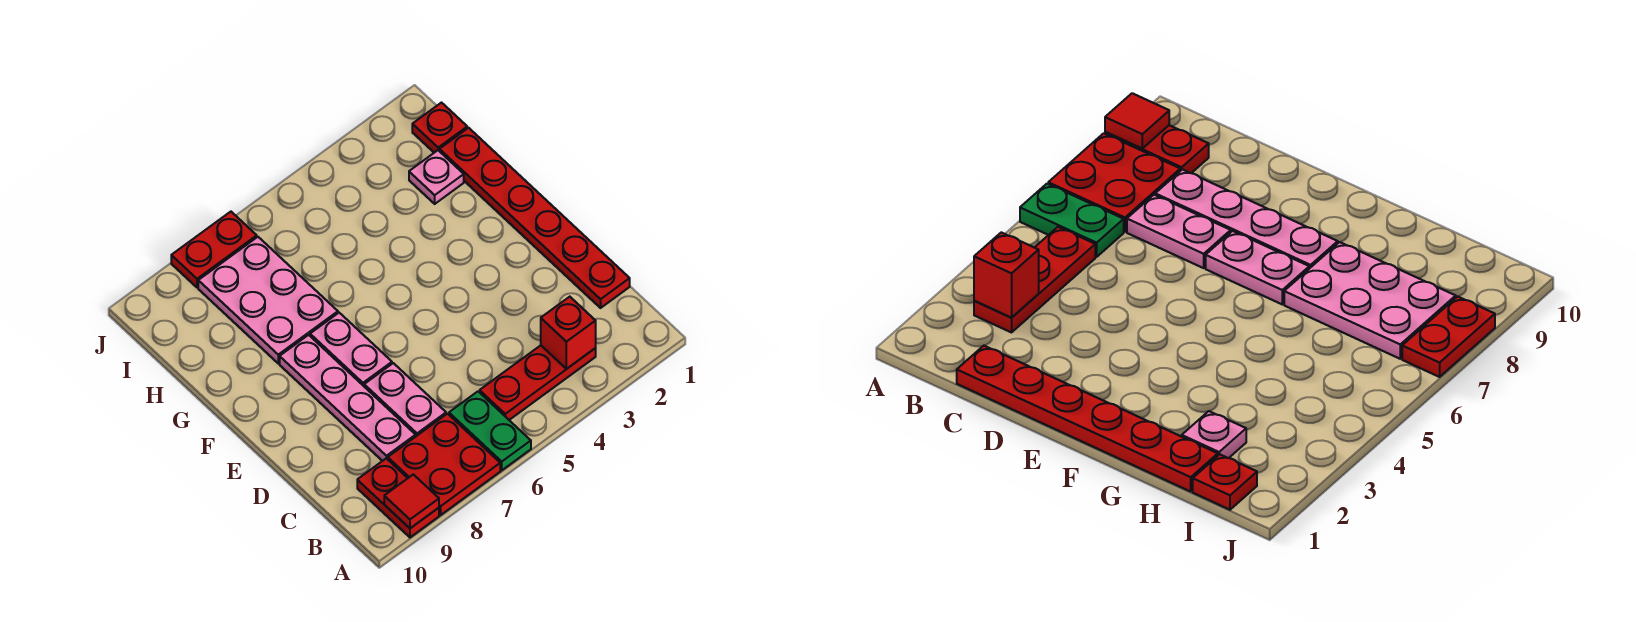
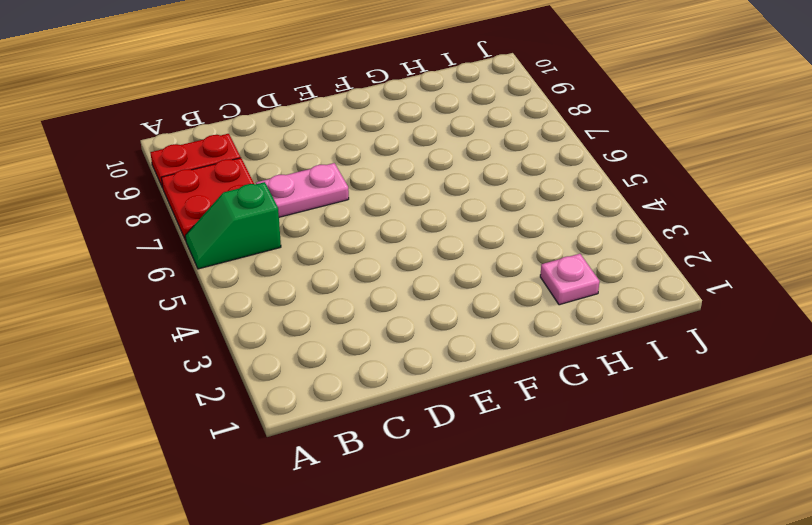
green slope A6:B6 level 1 top B -> green plate A6:B6 level 1
none -> red plate B3:B5 level 1
none -> red plate C1:H1 level 1
none -> pink plate C8:F8 level 1

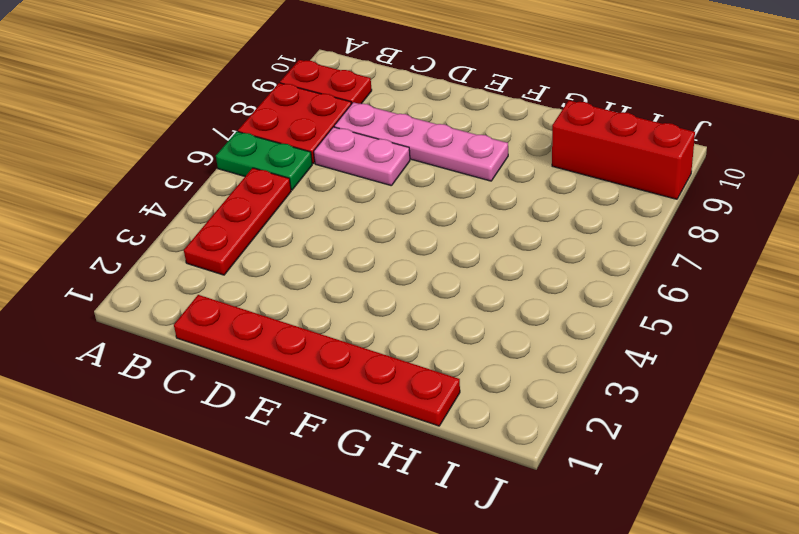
red brick H9:J9 level 1 -> none
none -> pink plate E7:F7 level 1
none -> pink plate G7:I8 level 1
none -> pink plate H2 level 1

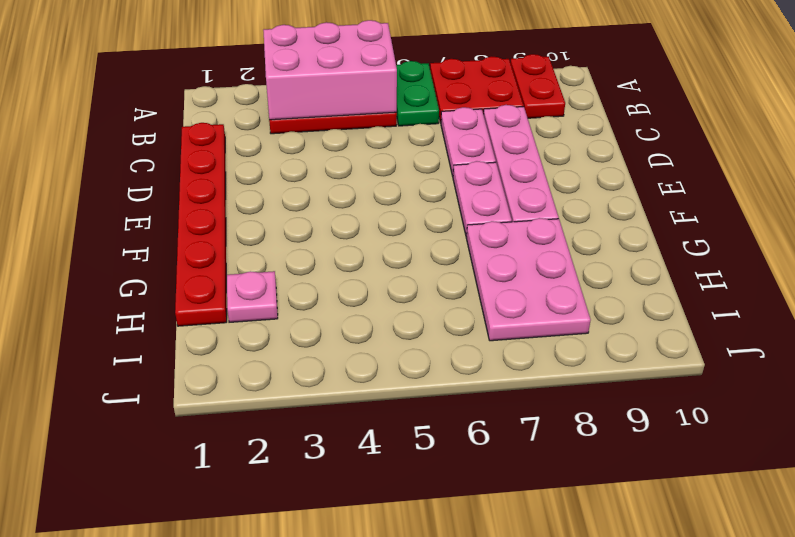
pink brick A3:B5 level 2 -> red brick B3 level 2
none -> red plate I1 level 1
none -> red plate J7:J8 level 1
none -> red tile A9 level 2

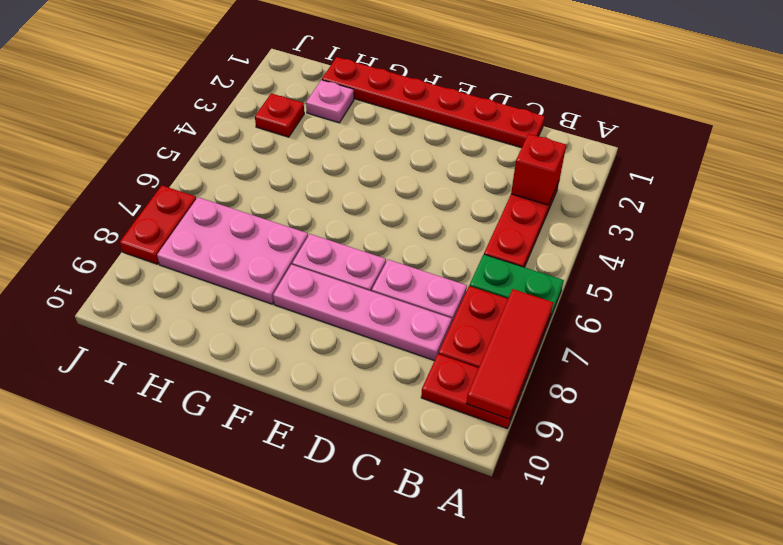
red tile A7:A9 level 2 -> red tile A9 level 2
red plate I3 level 1 -> red plate I1 level 1

